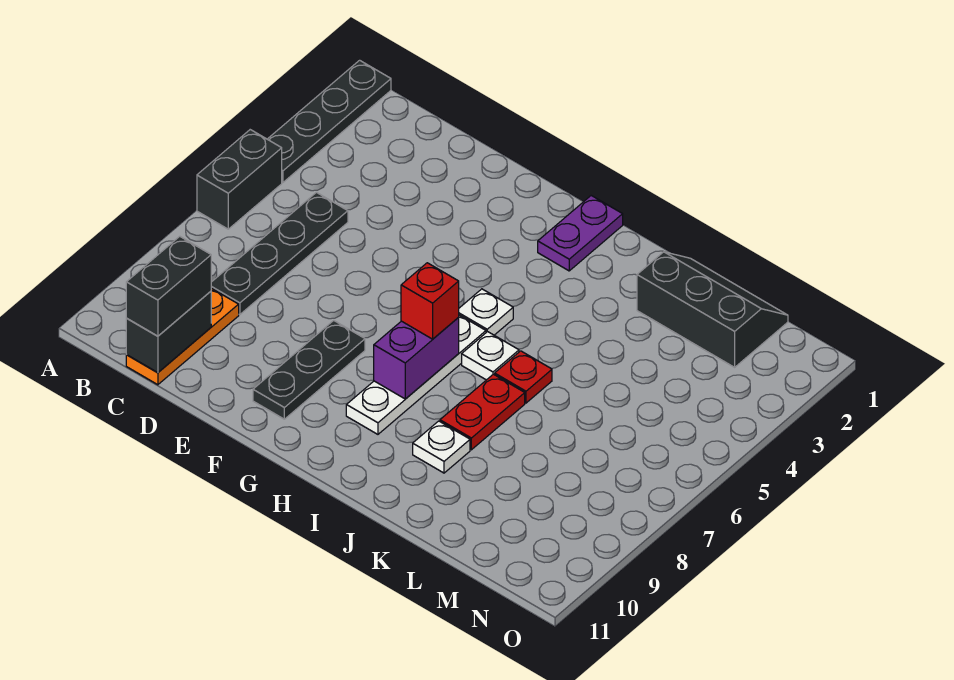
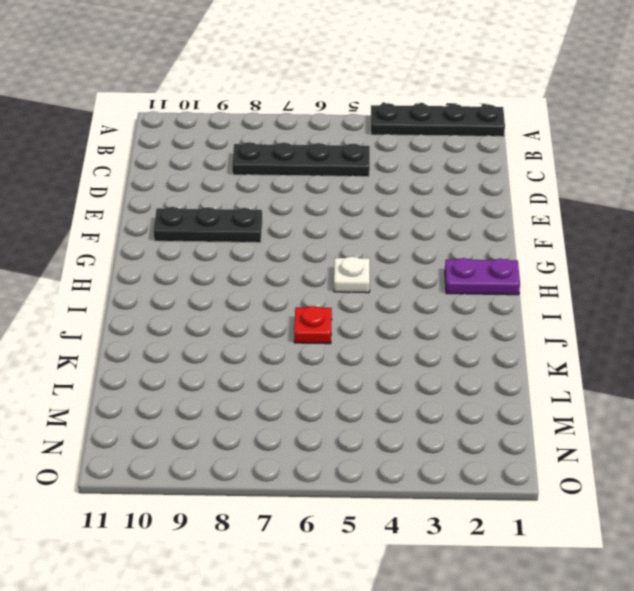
none -> black brick A5:A6 level 1
none -> orange plate C9:C11 level 1
none -> white plate H6:H9 level 1

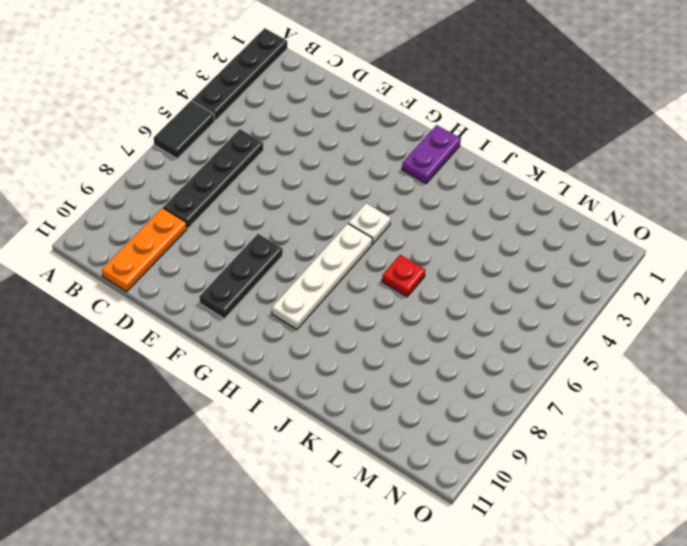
black tile A5:A6 level 1 -> black brick A5:A6 level 1
none -> white plate I6 level 1
none -> red plate J7:J8 level 1
none -> white plate J9 level 1

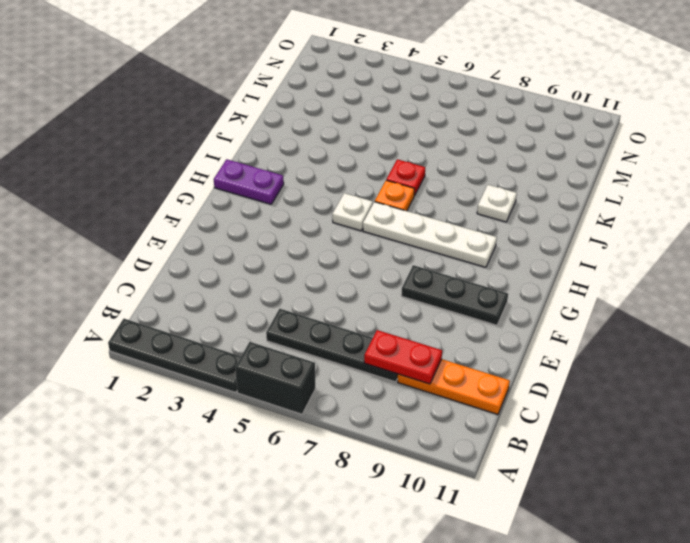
red plate C8:C9 level 2 -> red plate J7:J8 level 1
orange plate I6 level 1 -> white plate I6 level 1
none -> black slope K1:M2 level 1 top 2
none -> black brick C10:C11 level 2
none -> purple brick H7:H8 level 2

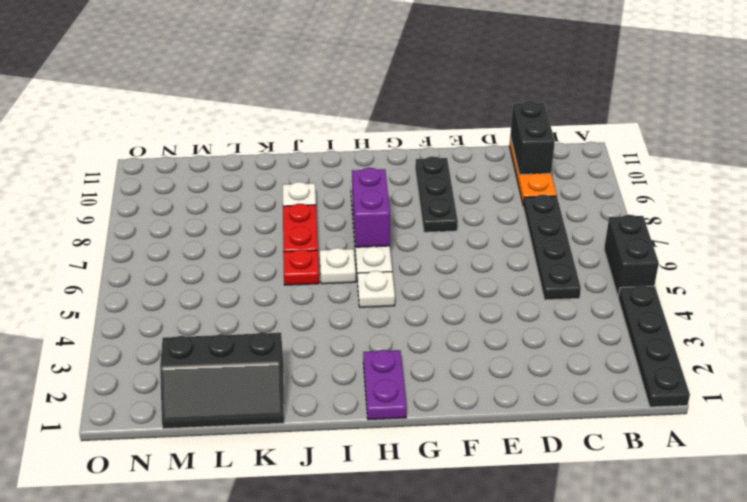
none -> black brick C10:C11 level 3
none -> red brick H7 level 3

